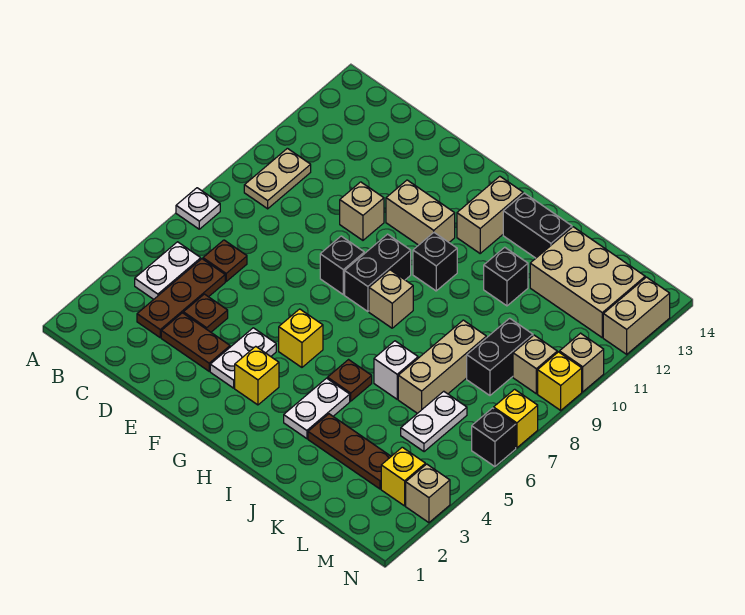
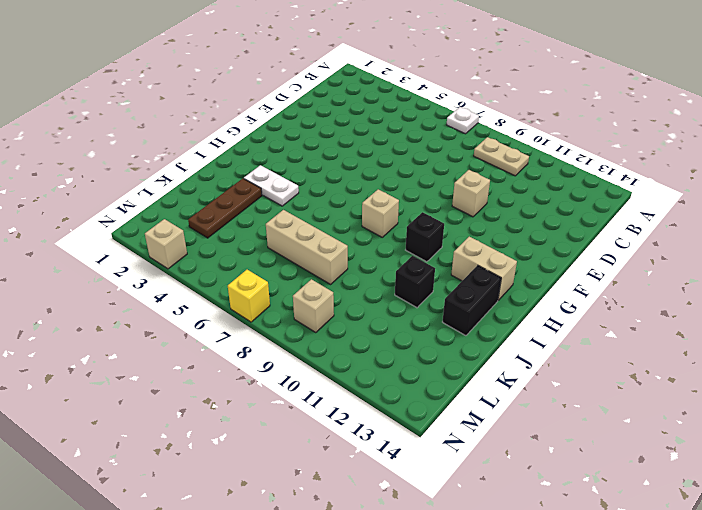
none -> white plate B4:B5 level 1
none -> brown plate C3:C5 level 1
none -> brown plate C6 level 1
none -> brown plate D3:E3 level 1

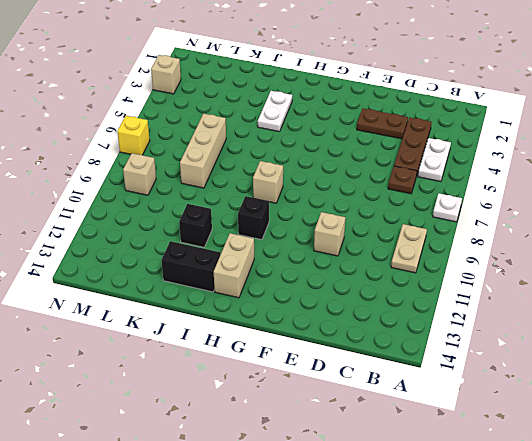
none -> brown plate D4 level 1
none -> white plate F3:F4 level 1
none -> black brick F8 level 1
none -> tan brick F11:G11 level 1

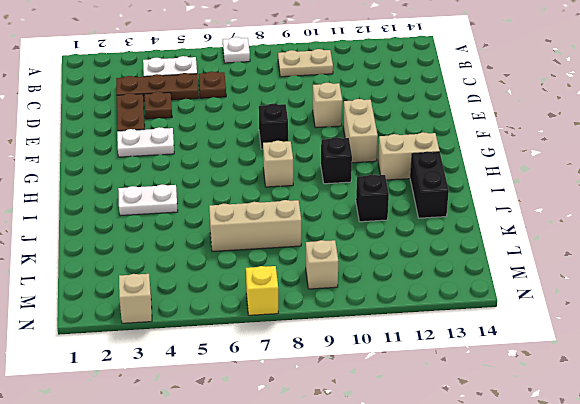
none -> yellow brick G3 level 1
none -> yellow brick G5 level 1
none -> black brick G8:G9 level 1
none -> brown plate I5 level 1

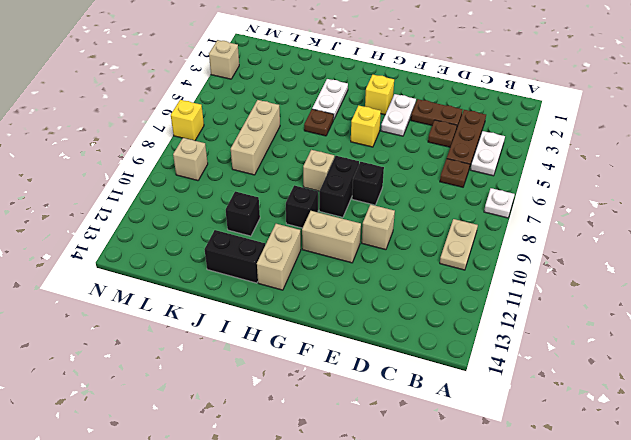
none -> brown plate J3:L3 level 1
none -> white brick J6 level 1
none -> tan brick K12:M13 level 1
none -> white plate L5:L6 level 1

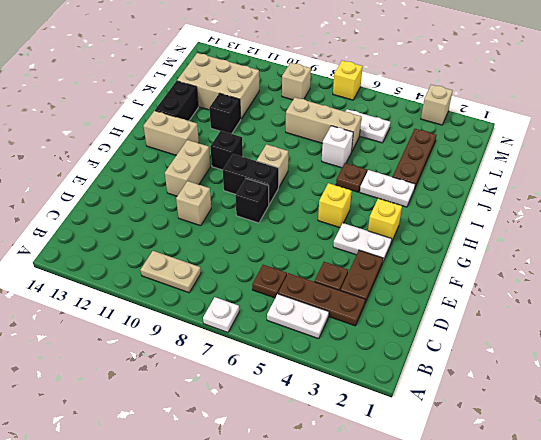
tan brick K11:L13 level 1 -> tan brick K12:M13 level 1
none -> black brick L8:L9 level 1
none -> yellow brick M3 level 1
none -> black brick N6 level 1
none -> yellow brick N9 level 1

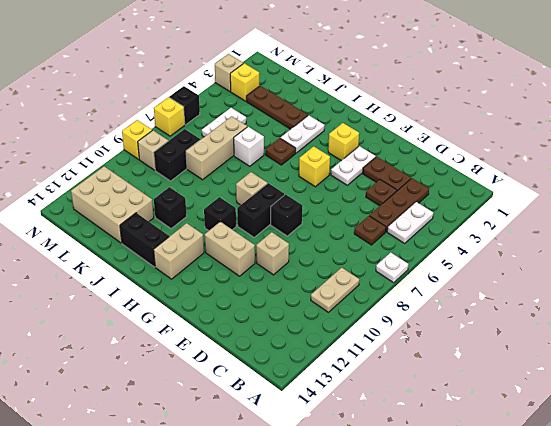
none -> tan brick N10 level 1
none -> tan brick N12:N13 level 1

